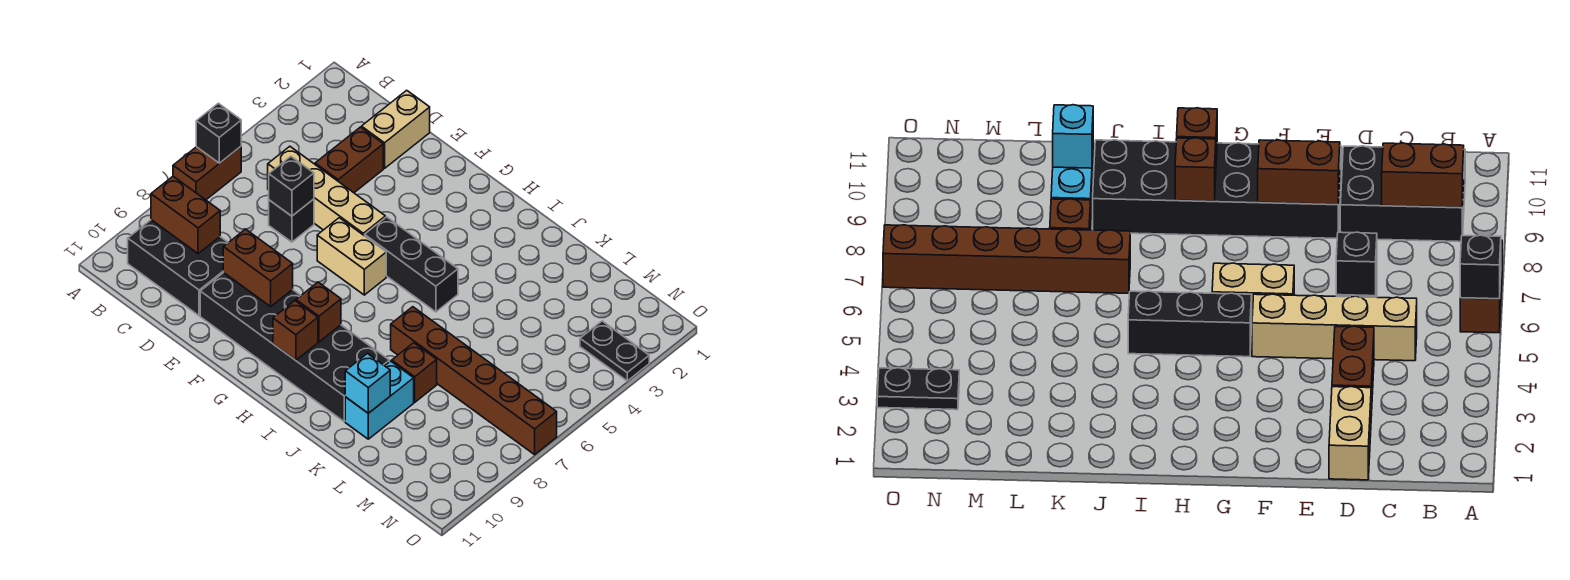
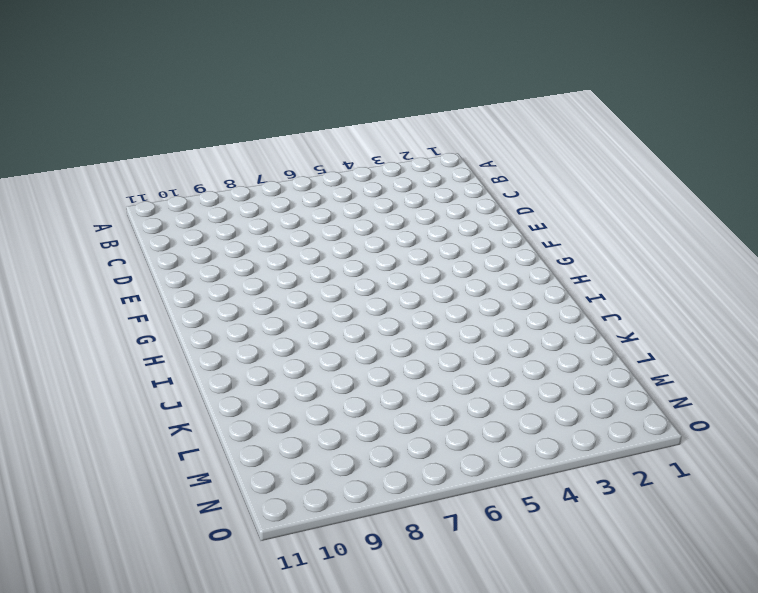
none -> brown brick A6:A7 level 1
none -> black brick B9:D10 level 1
none -> tan brick C5:F5 level 1

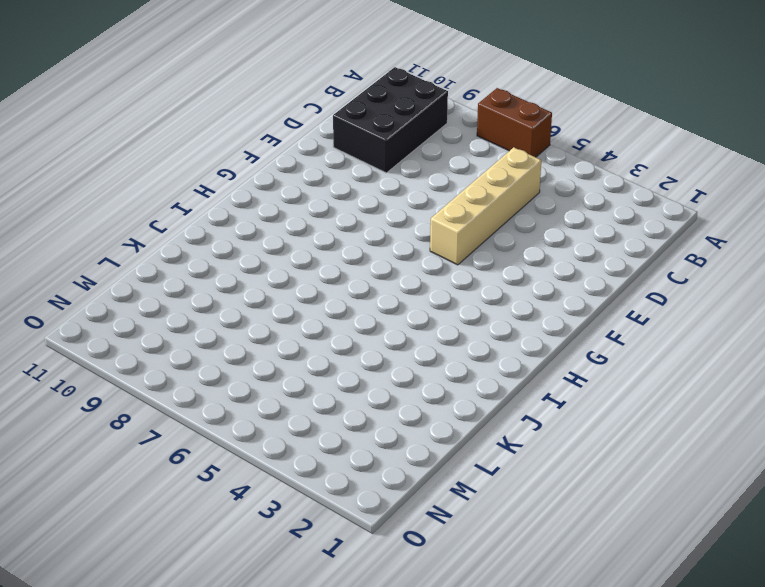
none -> tan brick D1:D2 level 1
none -> brown brick D3:D4 level 1
none -> black brick D6 level 1

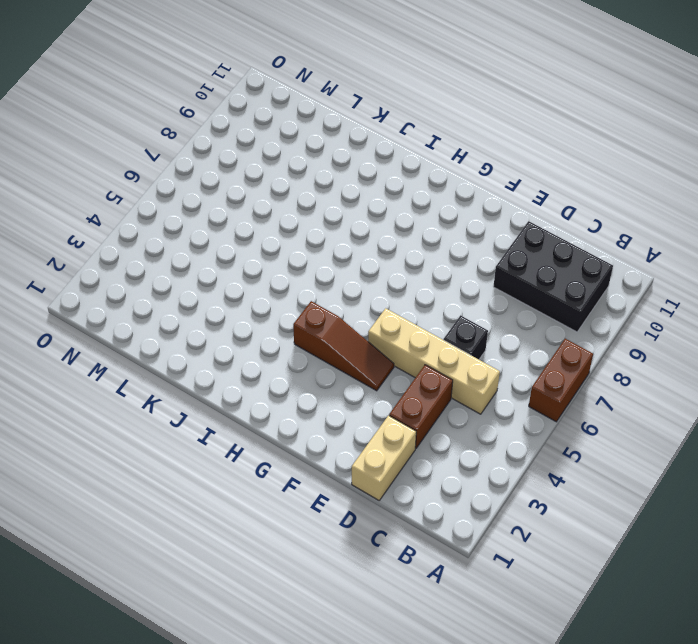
brown slope F4:H4 level 1 top H -> none
none -> black brick E9:J10 level 1
none -> tan brick F6:G6 level 1
none -> black brick G5:I5 level 1

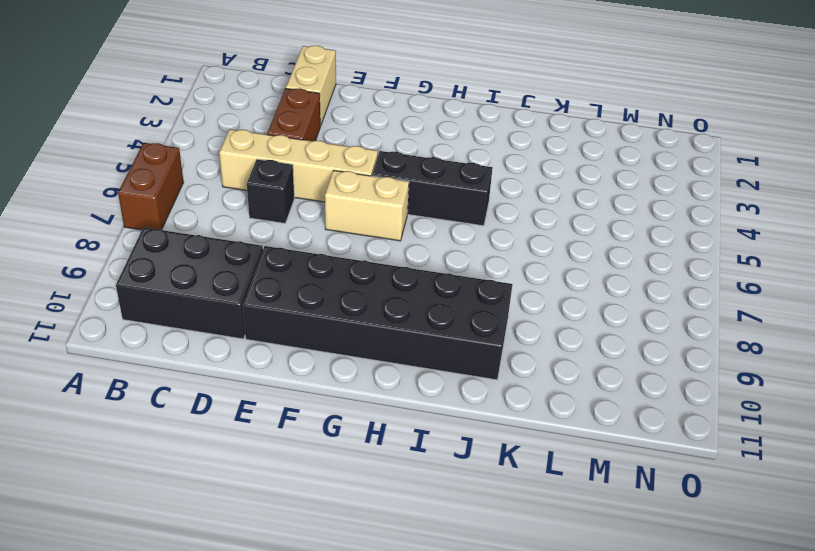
none -> brown brick J7:O7 level 1
none -> brown brick K8 level 1
none -> cyan brick K9:K10 level 1

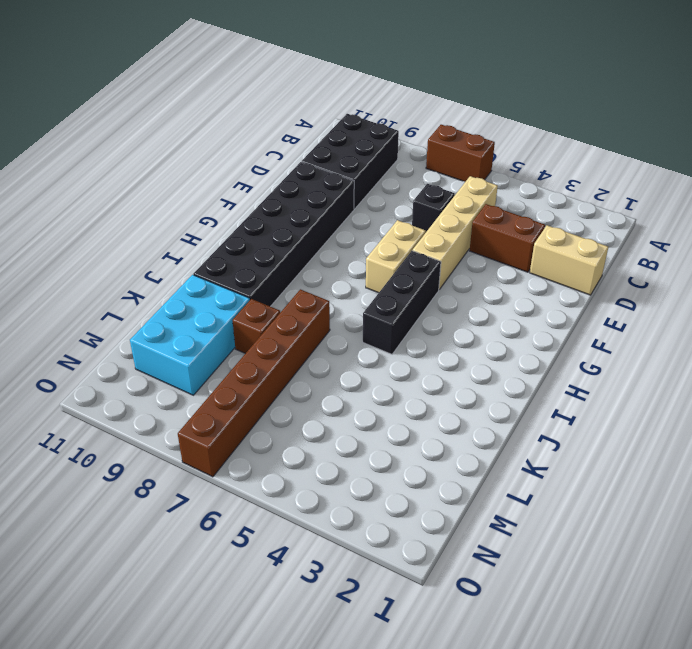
cyan brick K9:M10 level 1 -> cyan brick K9:K10 level 1
none -> black plate N3:O3 level 1
none -> black brick A6 level 2
none -> brown brick B9:C9 level 2

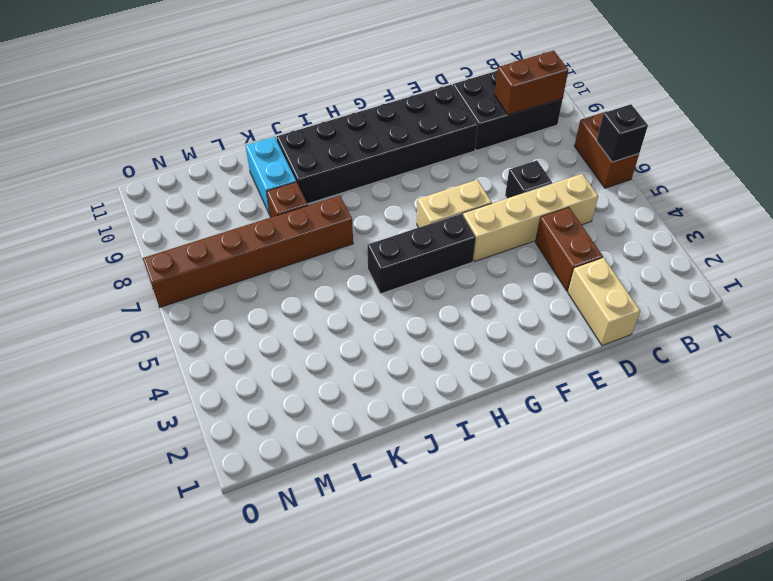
none -> black plate N3:O3 level 1
none -> black brick D6 level 2
none -> brown brick E9:F9 level 2

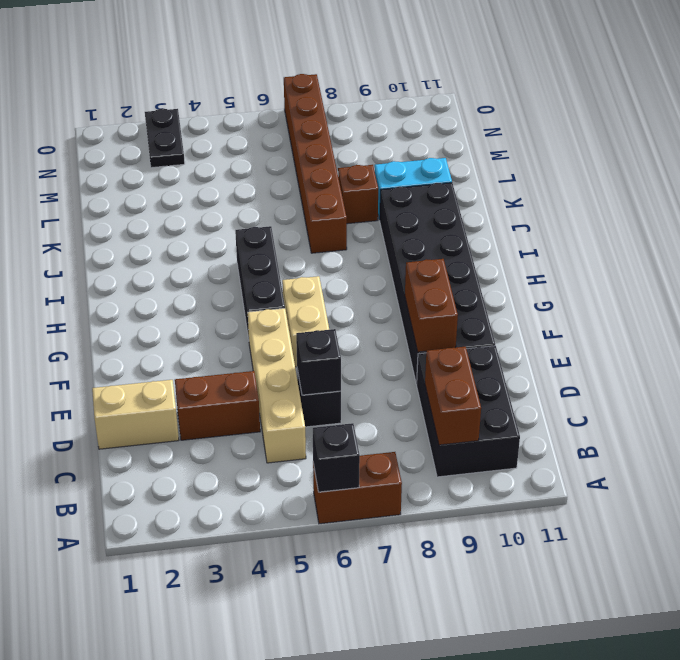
none -> brown brick H9 level 2
none -> brown brick H10 level 2
none -> cyan brick K10 level 2

